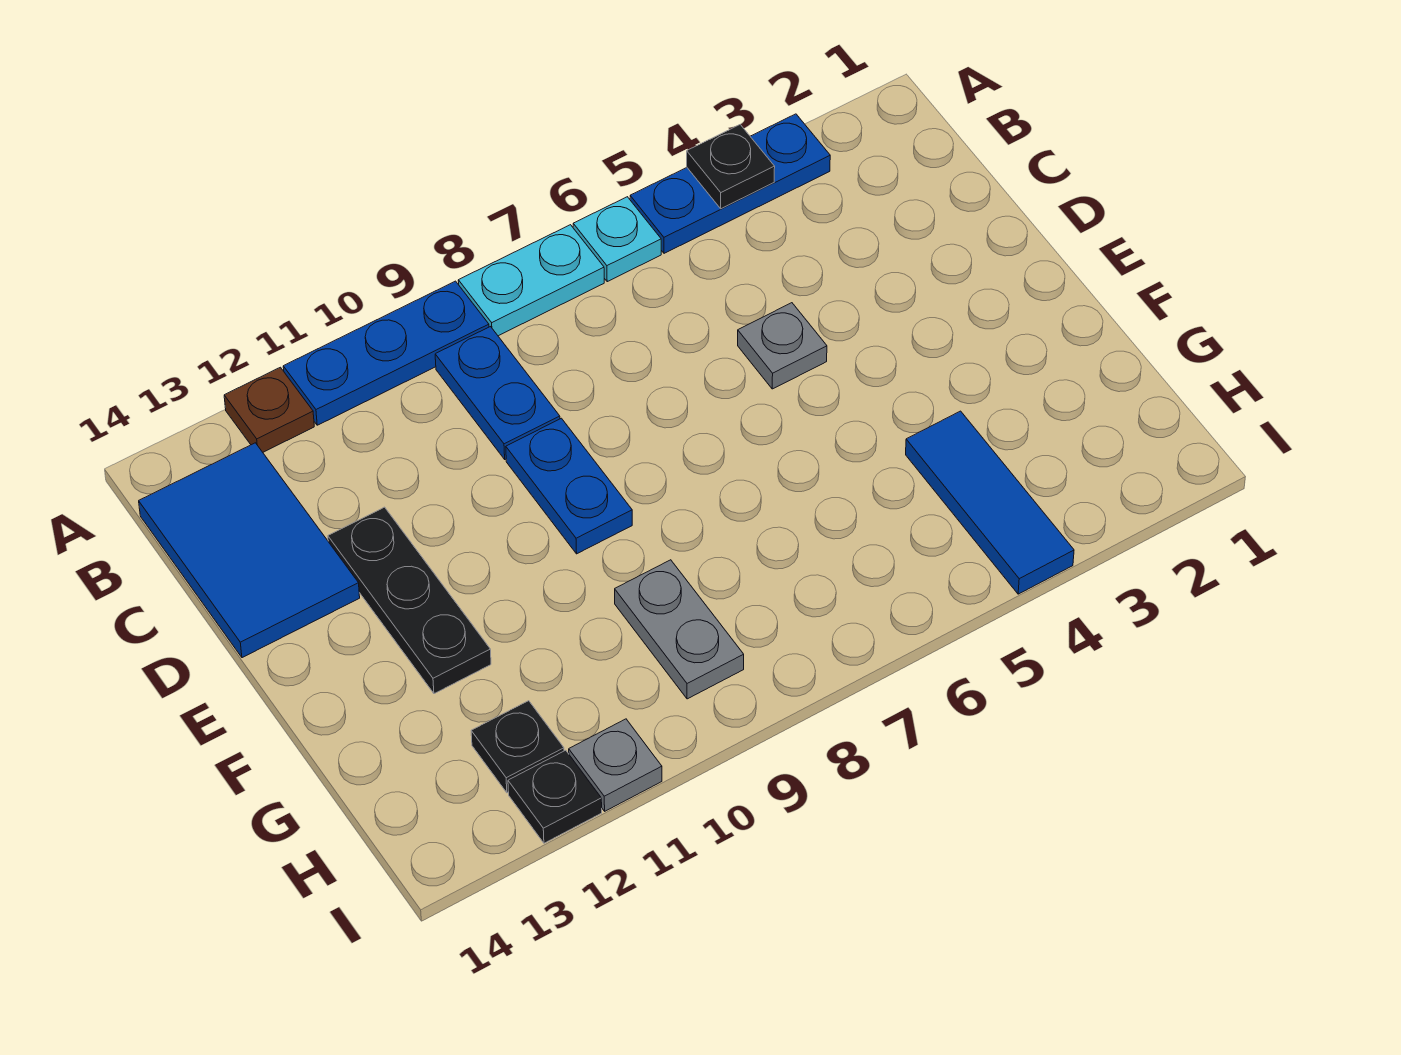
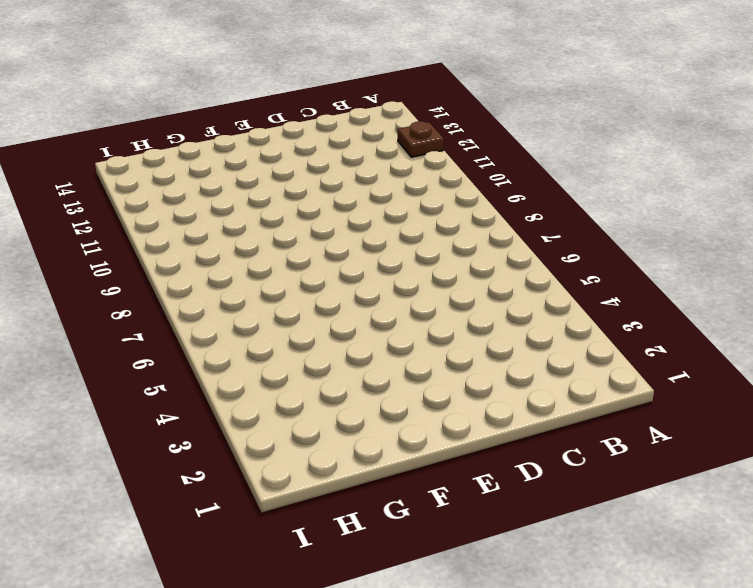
none -> blue plate A3:A5 level 1
none -> cyan plate A6 level 1
none -> cyan plate A7:A8 level 1

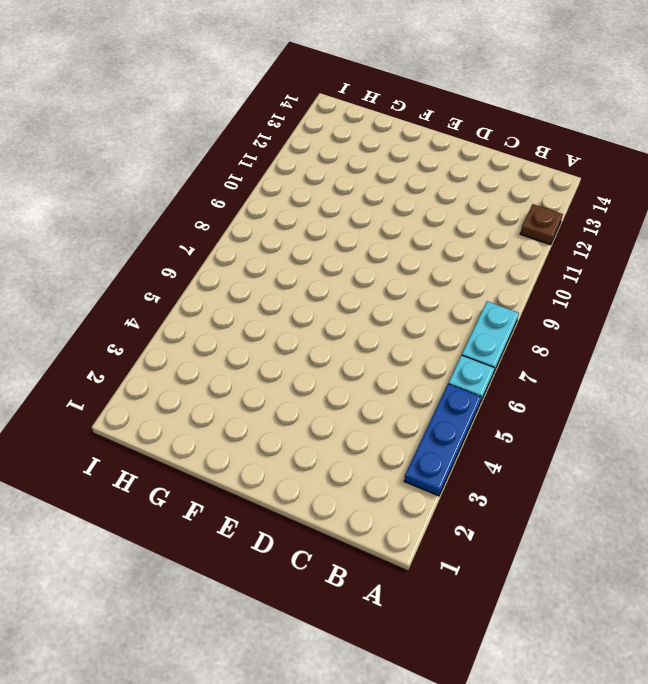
none -> blue plate A9:A11 level 1
none -> blue plate B9:C9 level 1
none -> blue tile B13:D14 level 1

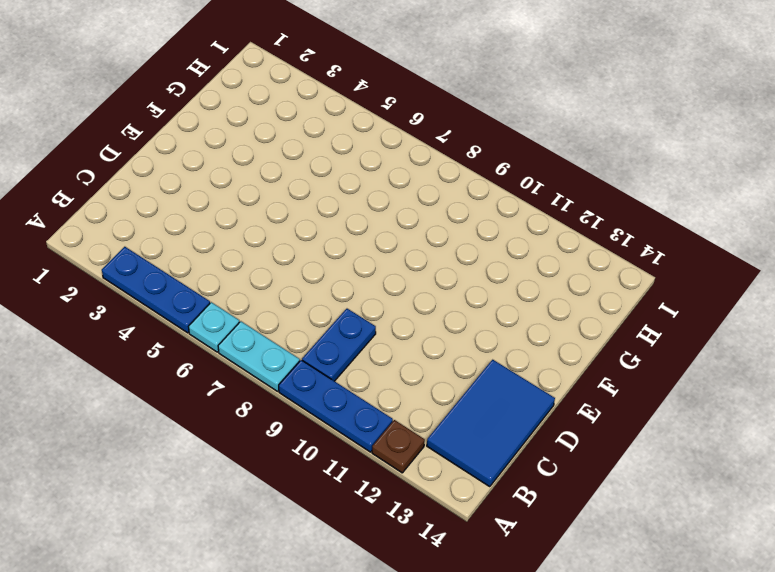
none -> grey plate D5 level 1
none -> blue plate D9:E9 level 1
none -> black plate D12:F12 level 1

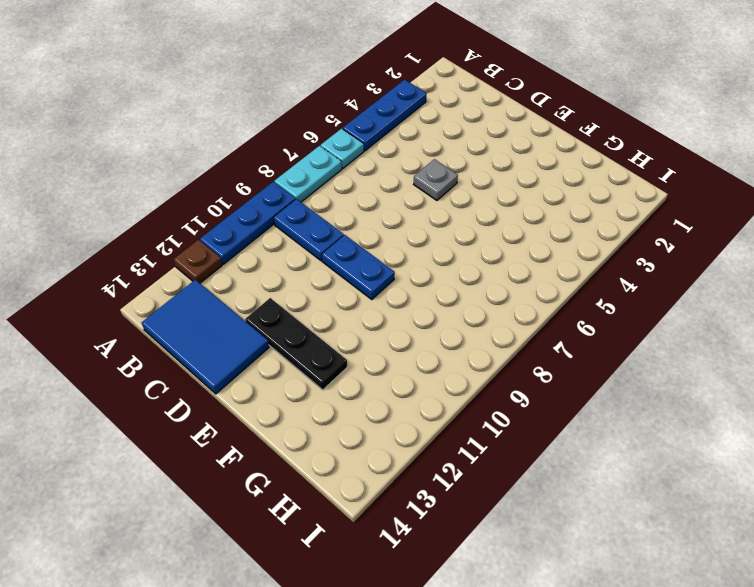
none -> blue tile G4:I4 level 1
none -> grey plate G9:H9 level 1
none -> black plate H12 level 1

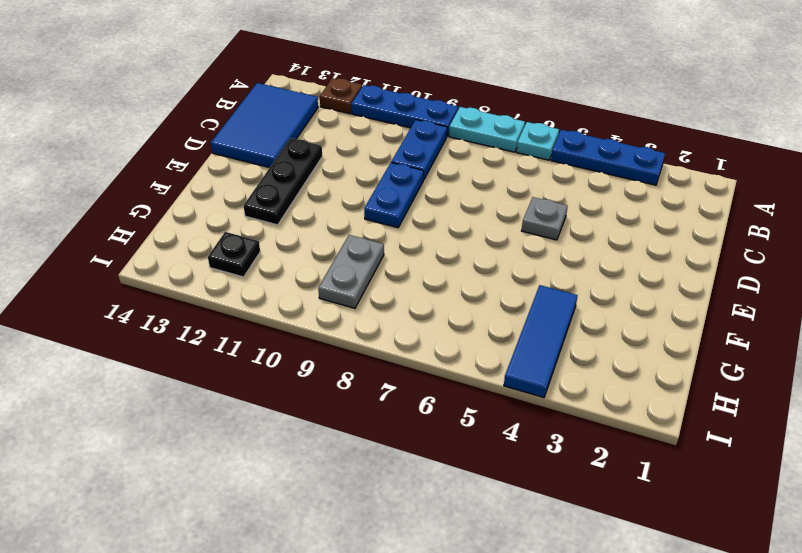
none -> grey plate I11 level 1
none -> black plate I12 level 1
none -> black plate A4 level 2

